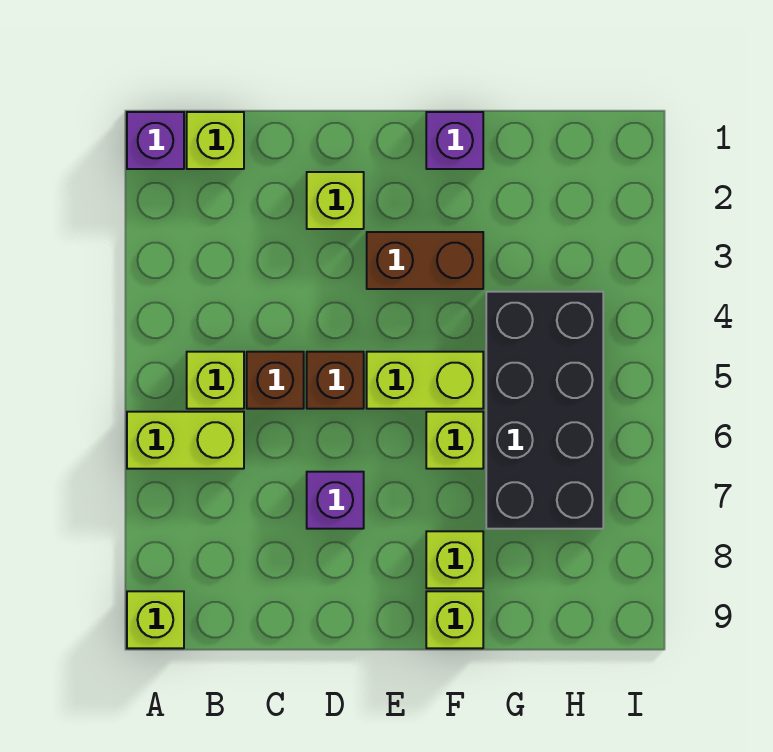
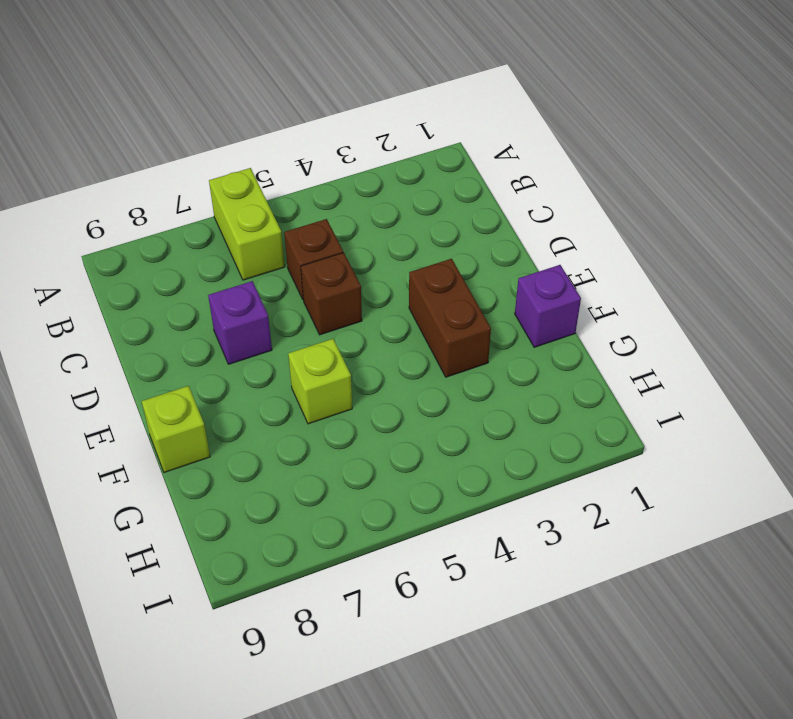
none -> purple brick A1 level 1
none -> lime brick A9 level 1
none -> lime brick B1 level 1

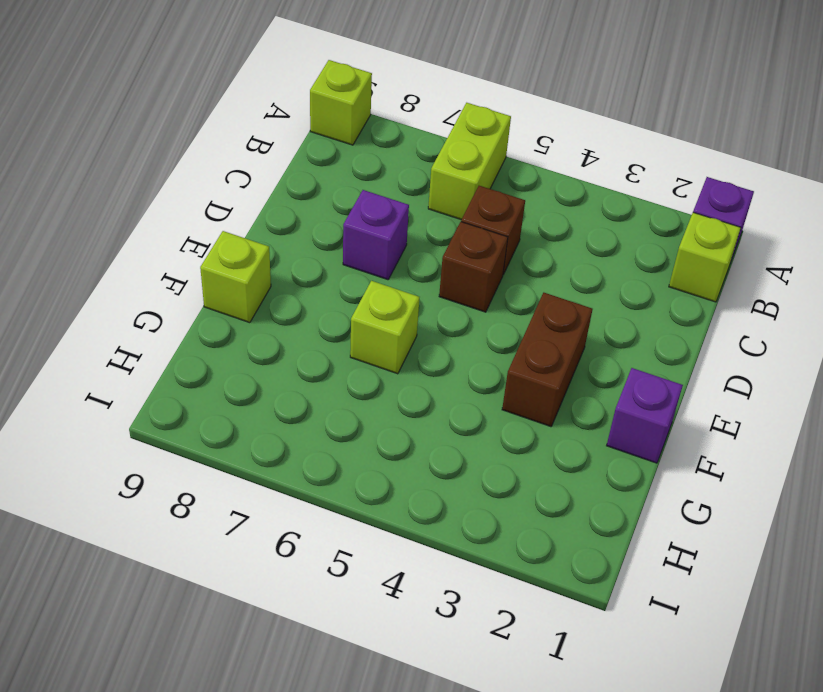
none -> lime brick B5 level 1
none -> lime brick D2 level 1
none -> lime brick E5:F5 level 1

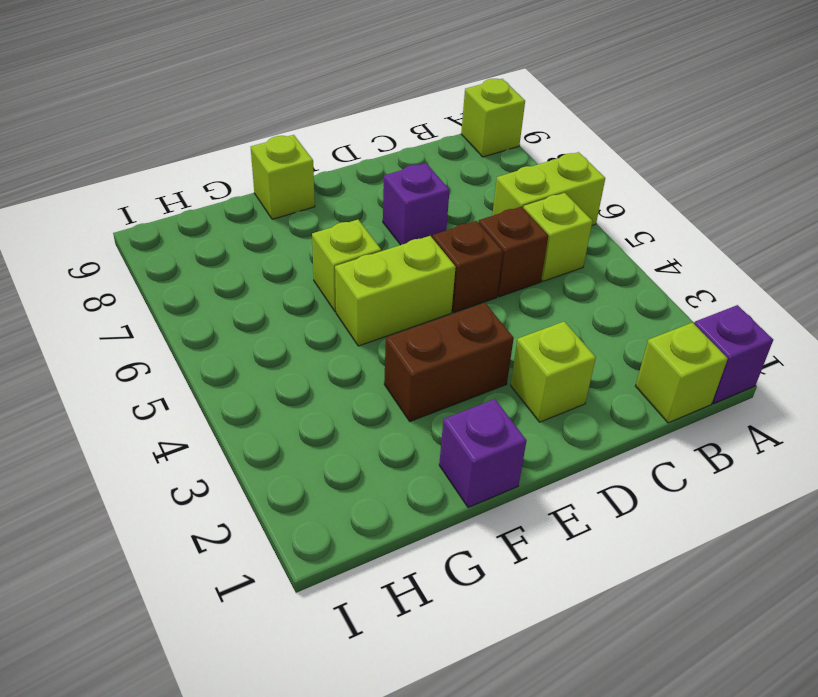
none -> lime brick F8 level 1
none -> black brick G4:H7 level 1

